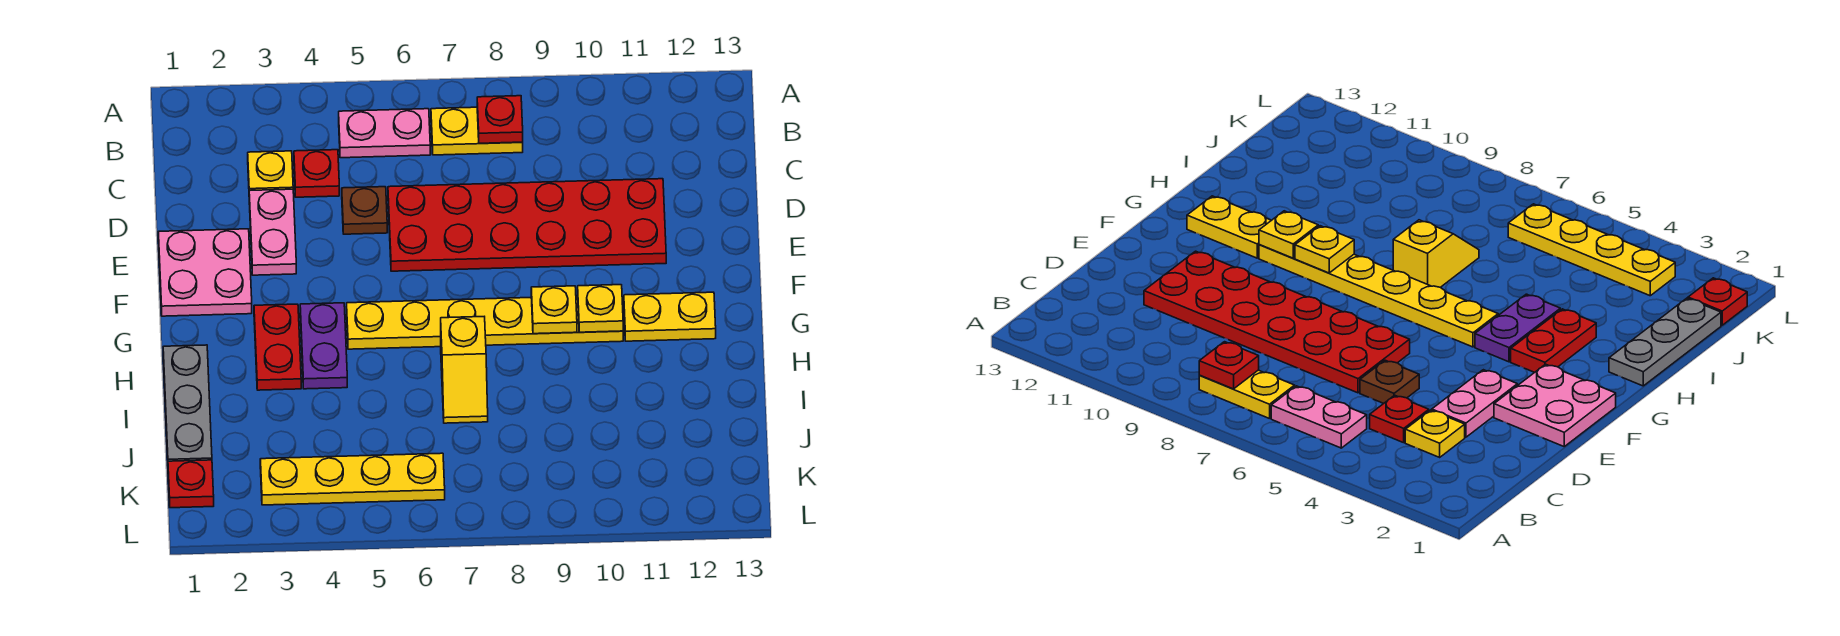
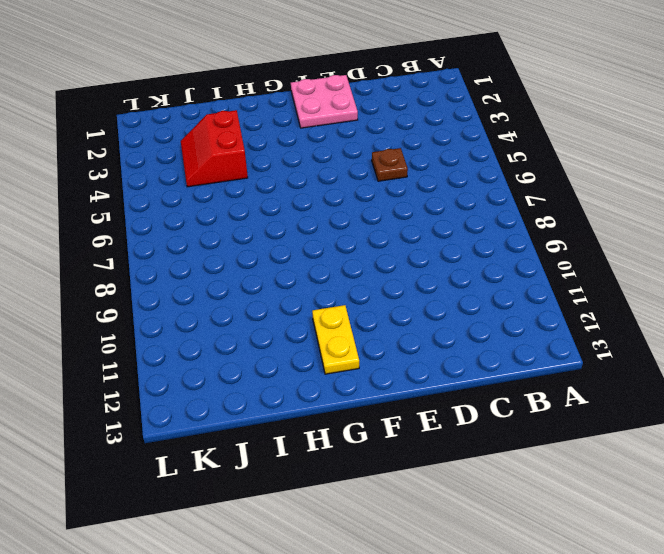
red slope I3:J4 level 1 top I -> none
none -> pink plate B5:B6 level 1
none -> yellow plate B7:B8 level 1
none -> yellow plate C3 level 1

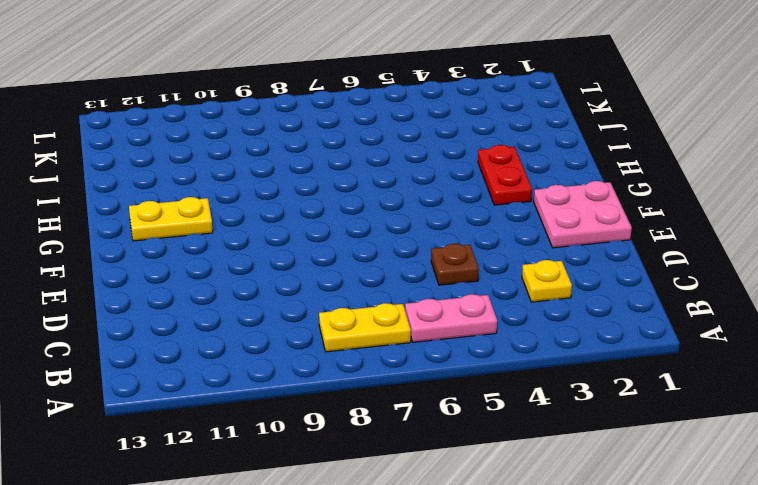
none -> red plate C4 level 1
none -> pink plate D3:E3 level 1
none -> red plate D6:E11 level 1

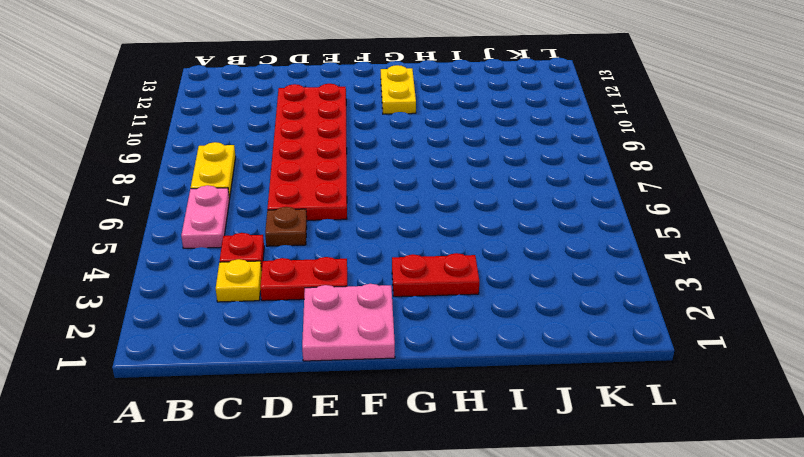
red plate D3:E3 level 1 -> pink plate D3:E3 level 1
none -> purple plate G4:H4 level 1
none -> yellow plate G5:G10 level 1
none -> grey plate H1:J1 level 1

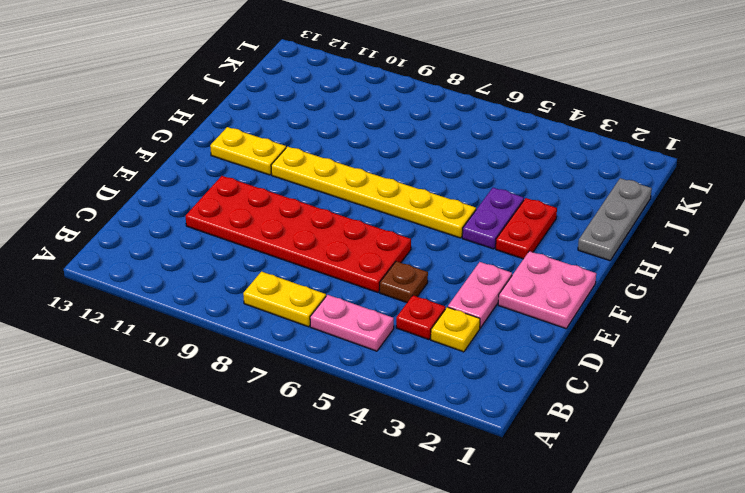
none -> yellow slope H7:I7 level 1 top H
none -> red plate K1 level 1
none -> yellow plate K3:K6 level 1

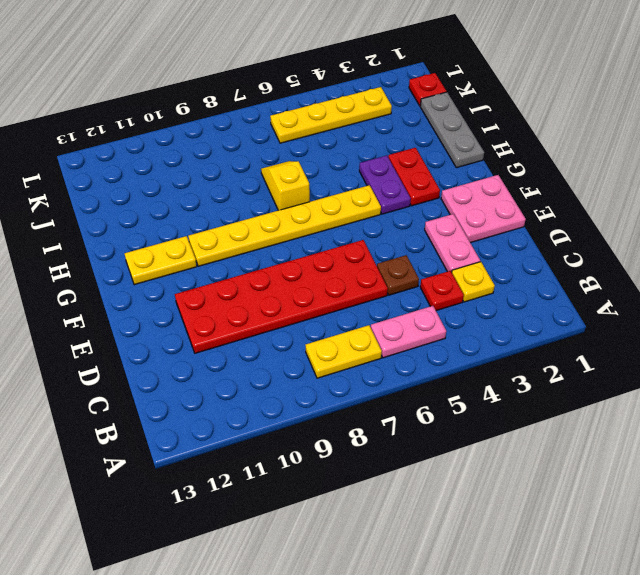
none -> red plate B8 level 2
none -> yellow plate G9 level 2
none -> yellow plate G10 level 2

